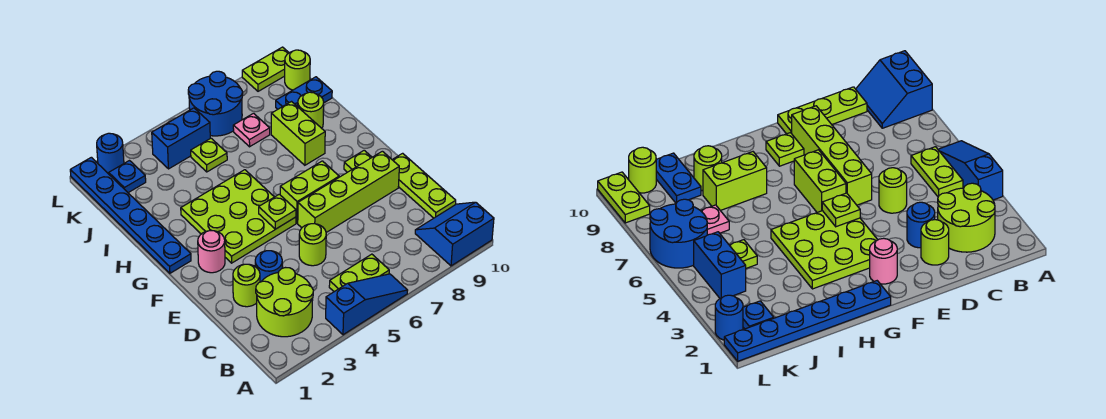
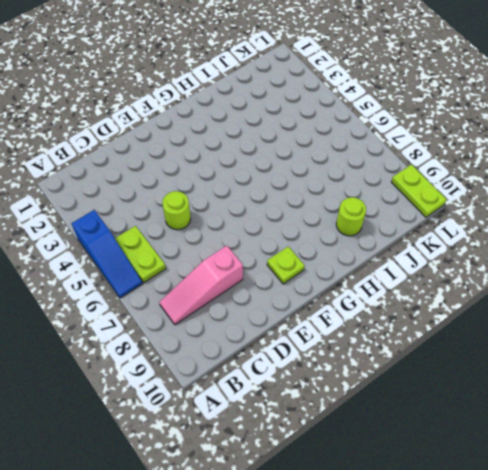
pink slope B8:D8 level 1 top D -> none
none -> blue slope A9:B10 level 1 top A
none -> lime round brick B2:C3 level 1
none -> lime plate C10:E10 level 1

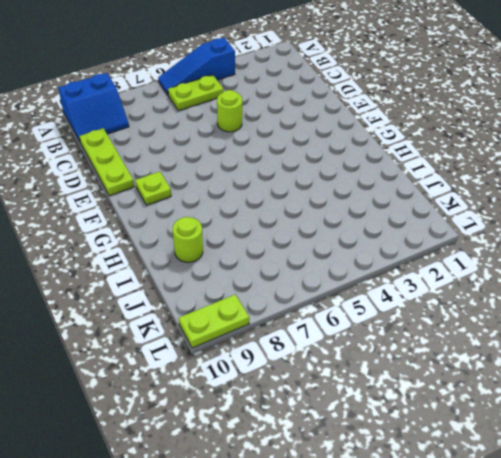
none -> lime round brick B2:C3 level 1
none -> lime round brick D2 level 1
none -> blue round brick D3 level 1

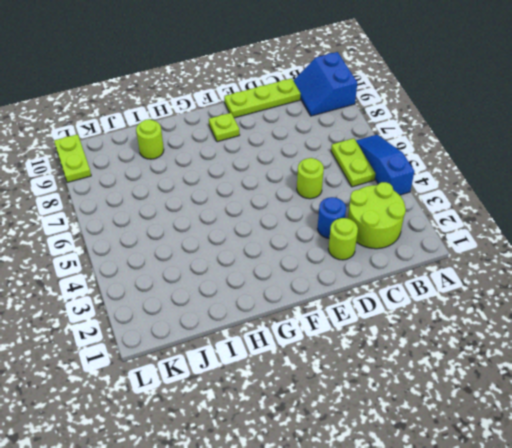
none -> lime brick E6:E9 level 1
none -> pink round brick F2 level 1
none -> lime plate F3:H5 level 1

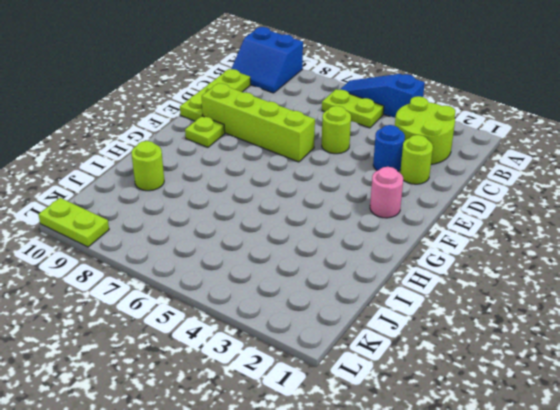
none -> lime plate F3:H5 level 1
none -> lime brick F6:F7 level 1
none -> blue plate G1:L1 level 1

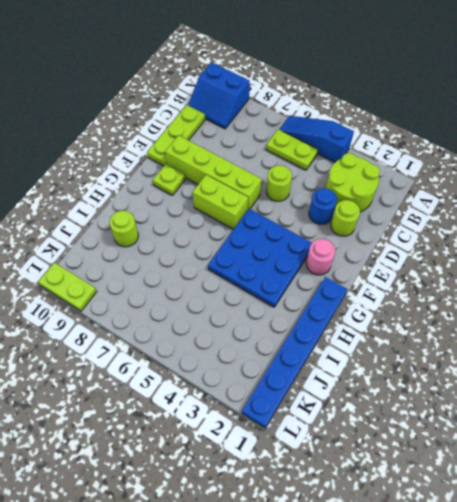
blue plate F3:H5 level 1 -> lime plate F3:H5 level 1
none -> lime brick H8:I8 level 1
none -> lime plate J5 level 1
none -> pink plate J7 level 1

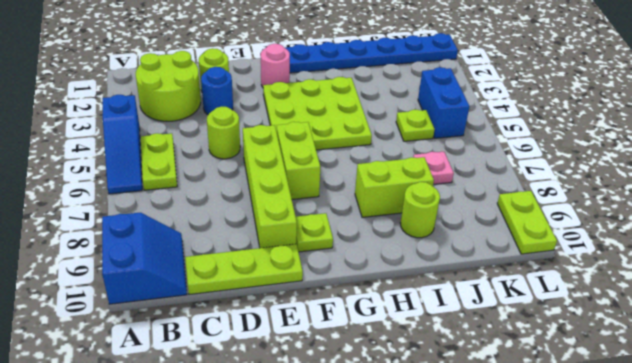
none -> blue plate J9:J10 level 1
none -> blue plate K2 level 1
none -> blue round brick K6:L7 level 1

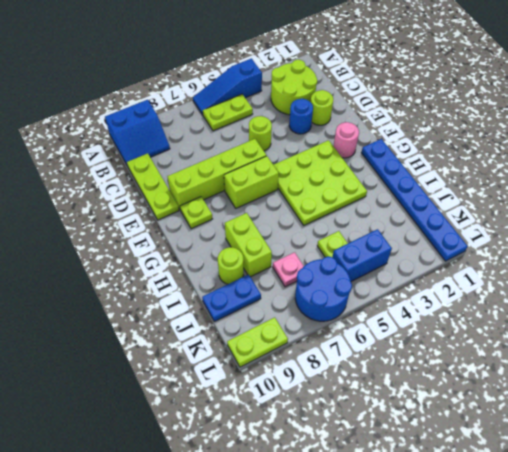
none -> blue plate K2 level 1
none -> lime round brick K10 level 1
none -> blue round brick L2 level 1

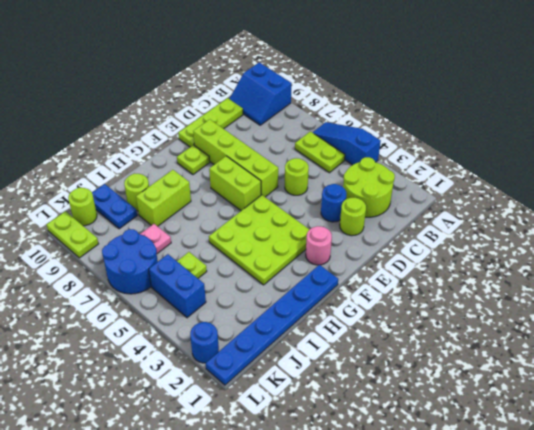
none -> blue plate K2 level 1
none -> lime plate F5 level 2

